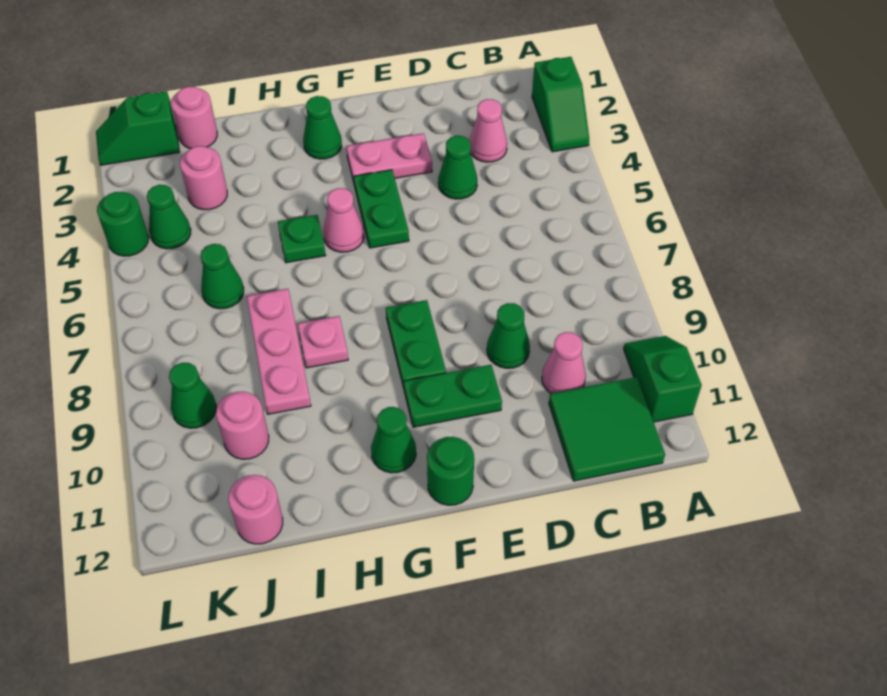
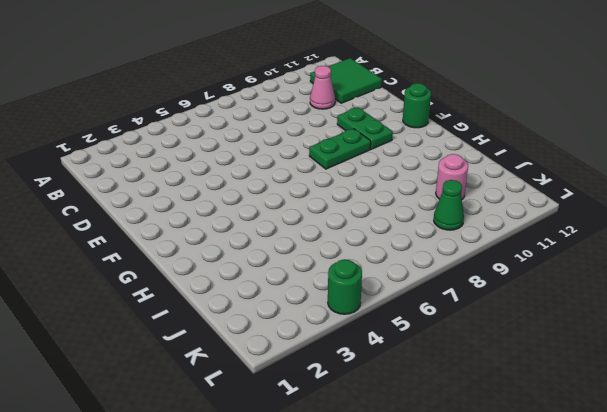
none -> green slope A2:A3 level 1 top 2
none -> green slope A10:A11 level 1 top 11
none -> pink cone C3 level 1

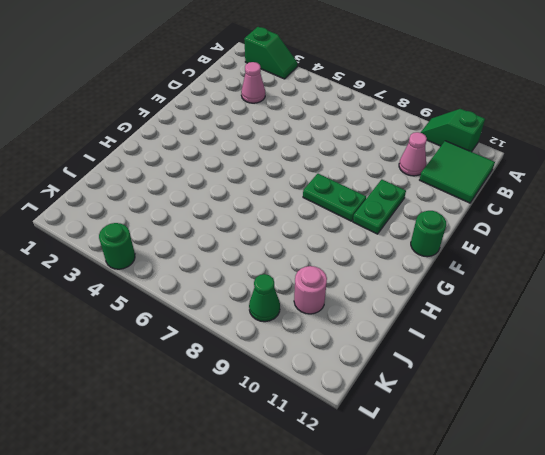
none -> green cone D4 level 1
none -> green cone D9 level 1
none -> pink plate E3:F3 level 1

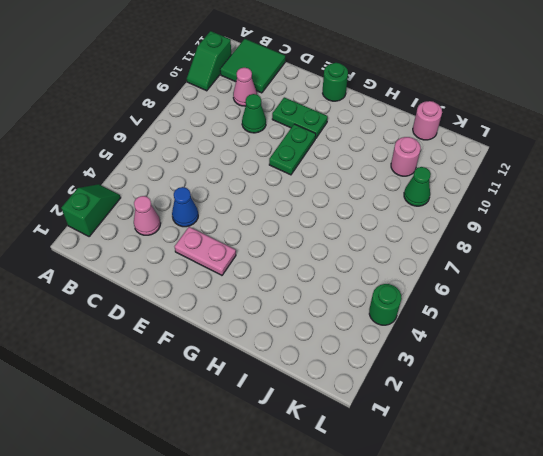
blue cone D4 level 1 -> green cone D4 level 1
none -> green plate F4:F5 level 1
none -> green cone G2 level 1
none -> pink cone G5 level 1

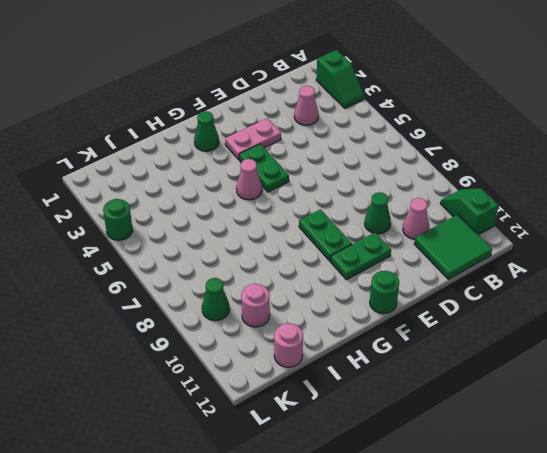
none -> green cone D4 level 1
none -> green cone G11 level 1
none -> green plate H5 level 1

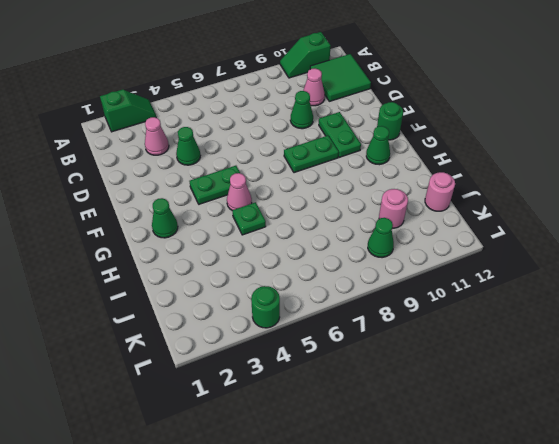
none -> pink plate E3:F3 level 1
none -> pink plate H8 level 1
none -> pink plate I7:I9 level 1

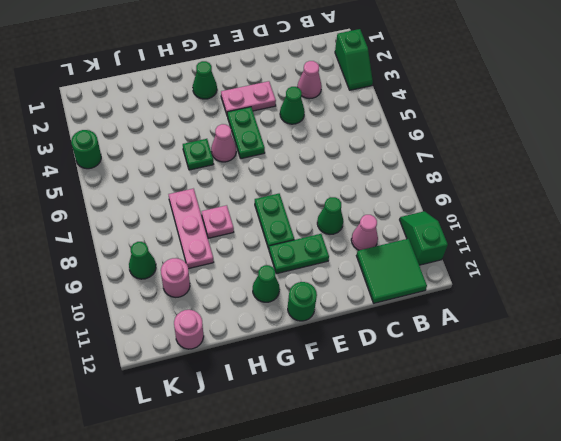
none -> pink round brick J1 level 1
none -> pink round brick J3 level 1
none -> green cone J6 level 1

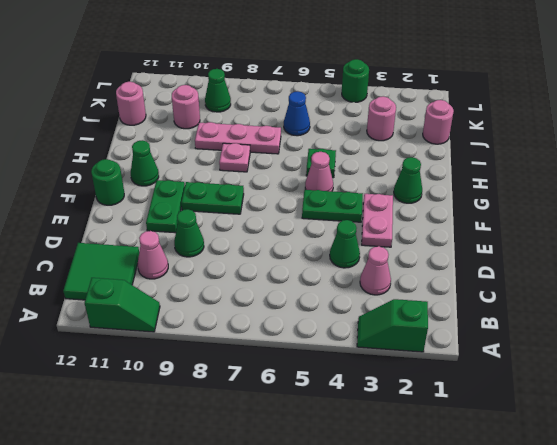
blue cone J6 level 1 -> green cone J6 level 1
none -> green slope K1:L1 level 1 top K
none -> green cone K4 level 1

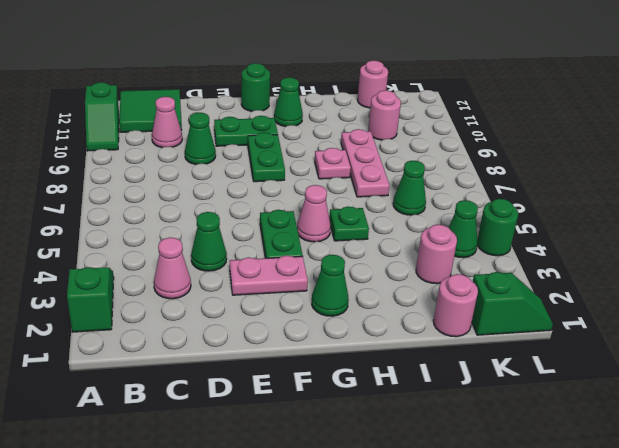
none -> green cone K9 level 1

